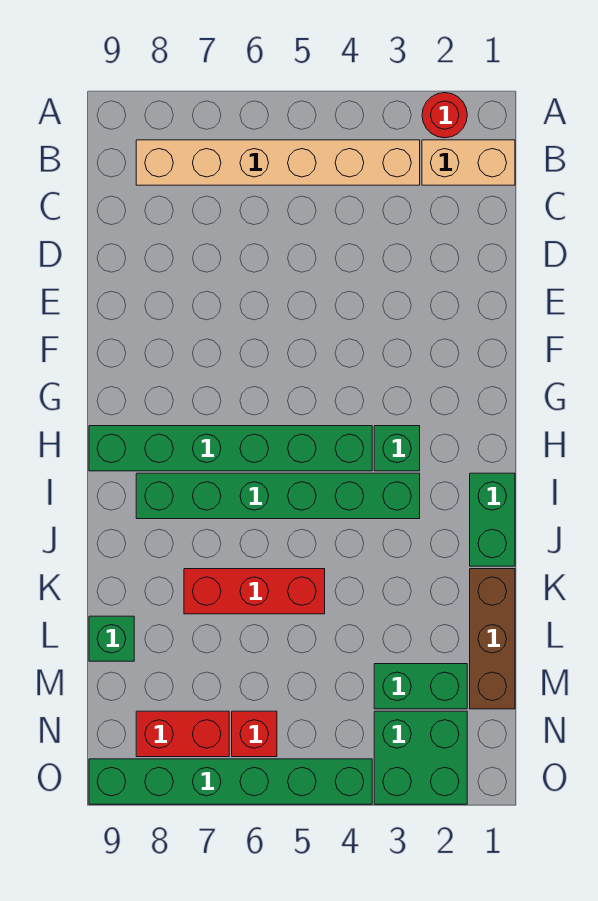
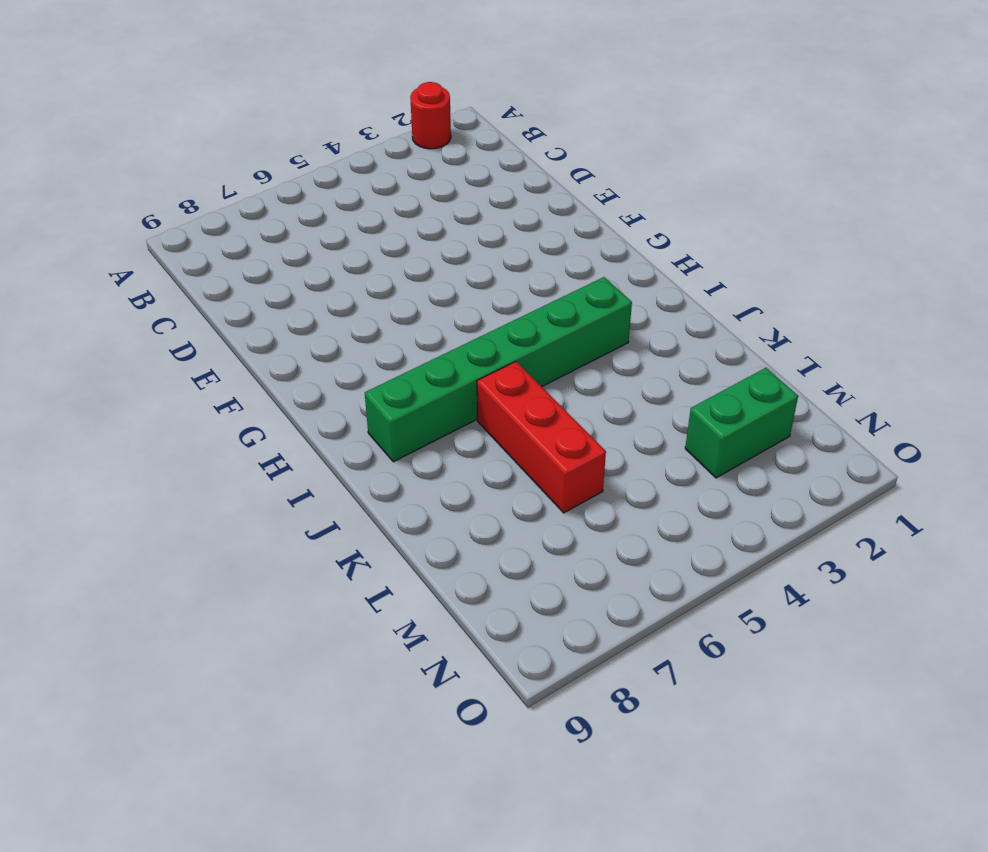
red brick J6:L6 level 1 -> red brick K5:K7 level 1
none -> tan brick B1:B2 level 1
none -> tan brick B3:B8 level 1
none -> green brick H3 level 1

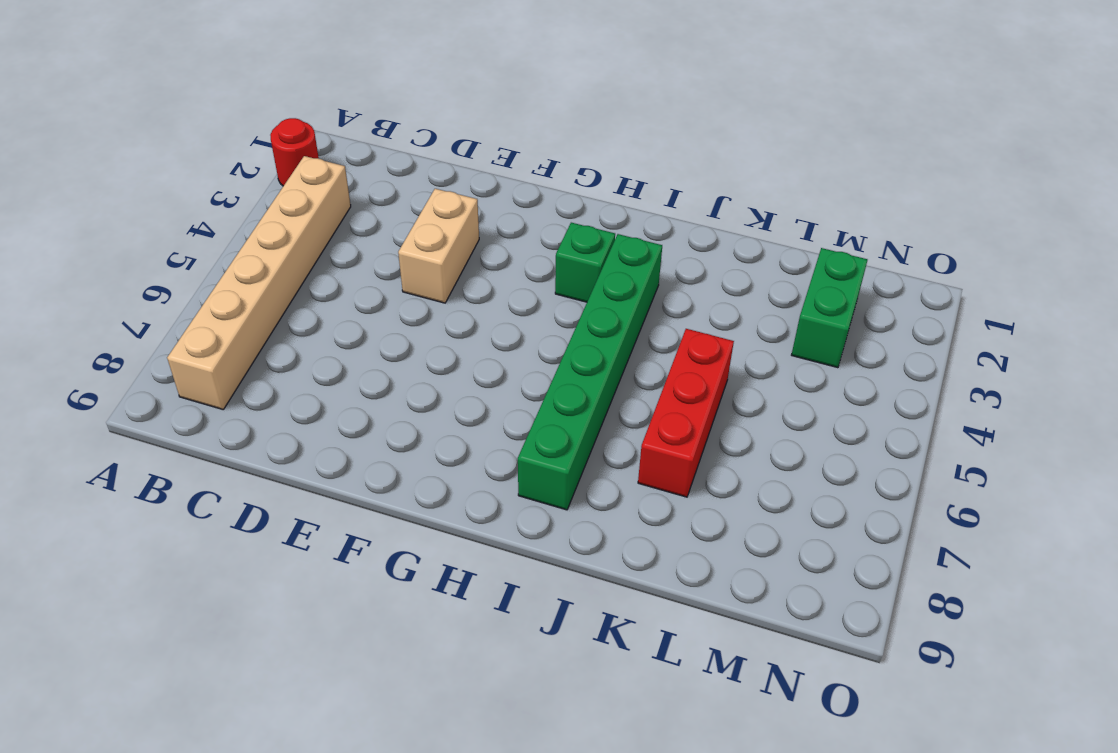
tan brick E3:E4 level 1 -> tan brick B1:B2 level 1
none -> green brick H4:H9 level 1
none -> green brick I1:J1 level 1
none -> brown brick K1:M1 level 1

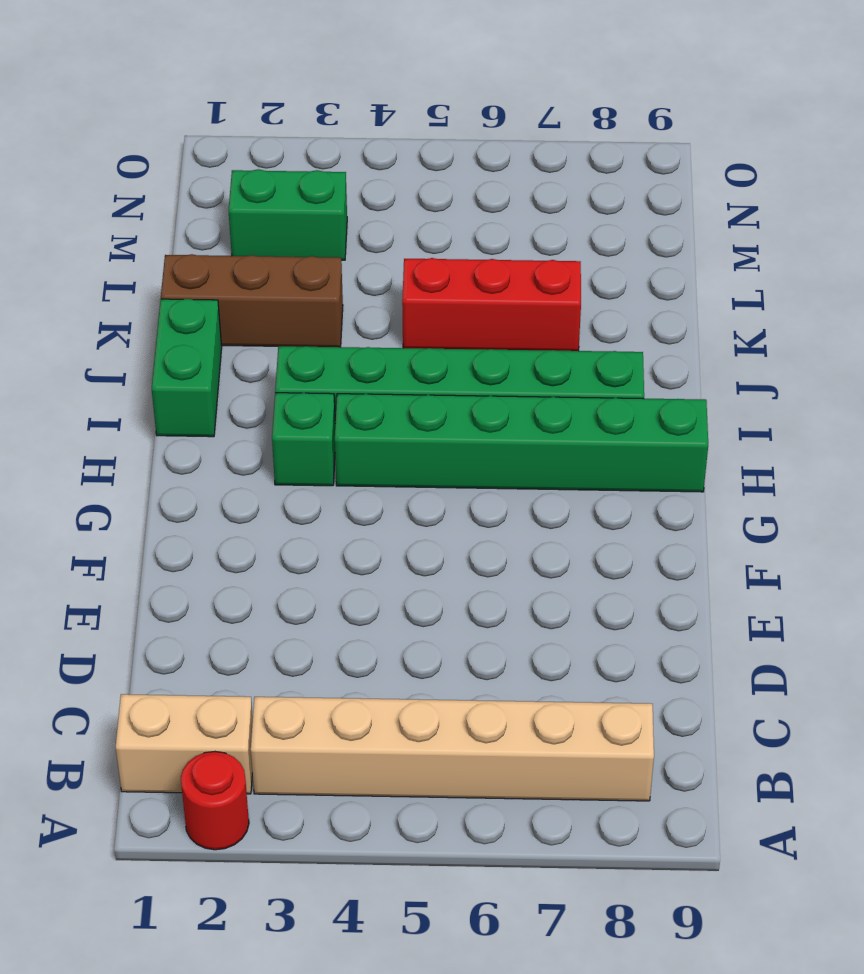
brown brick K1:K3 level 1 -> brown brick K1:M1 level 1
none -> green brick L9 level 1
none -> green brick N2:O3 level 1
none -> red brick N6 level 1

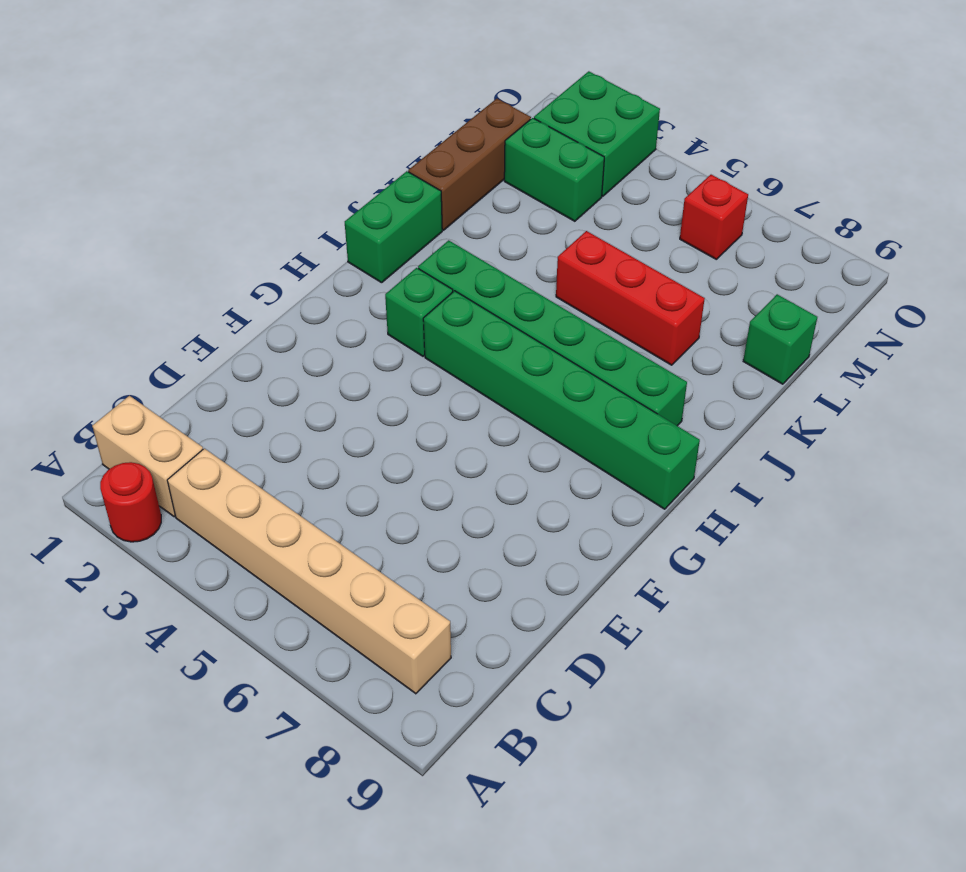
none -> red brick N7:N8 level 1
none -> green brick O4:O9 level 1

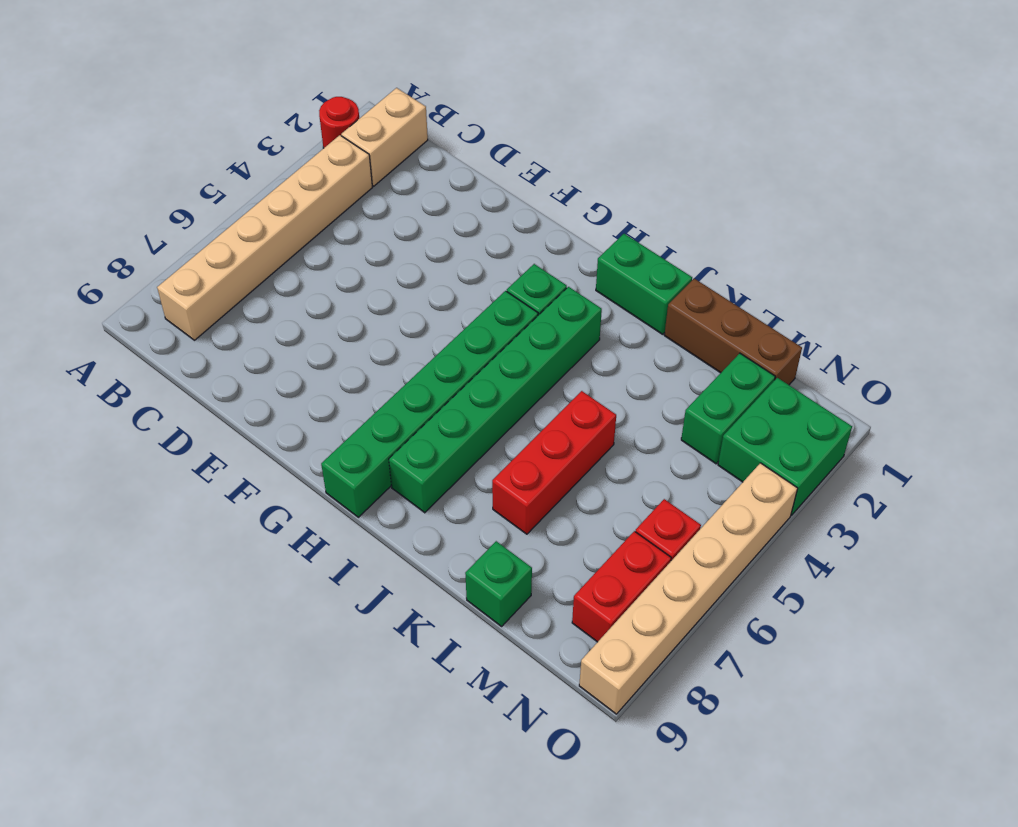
tan brick O4:O9 level 1 -> green brick O4:O9 level 1

